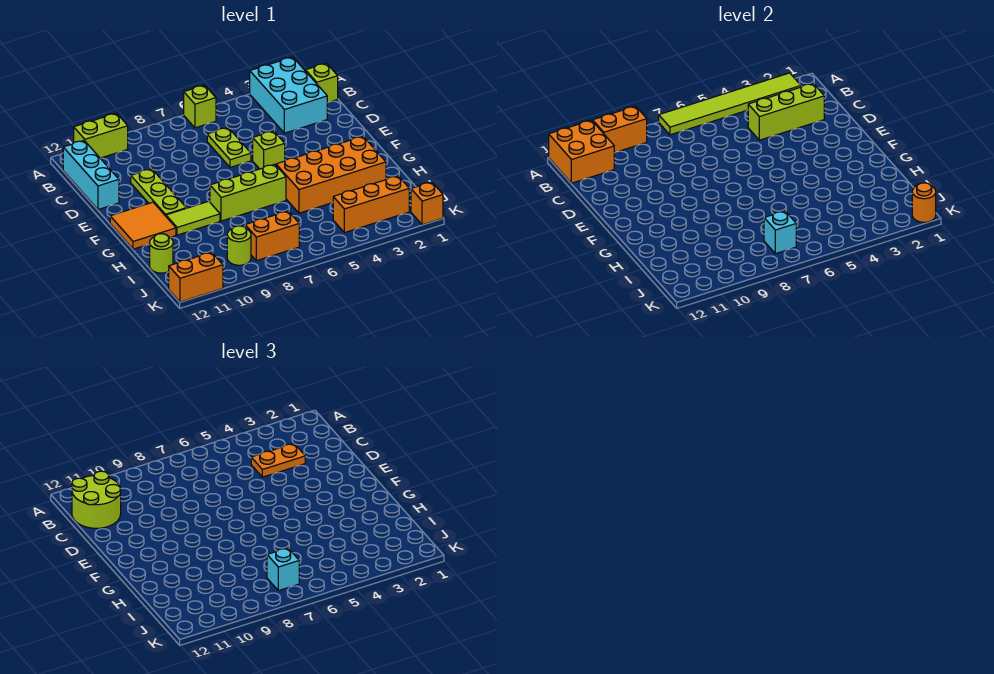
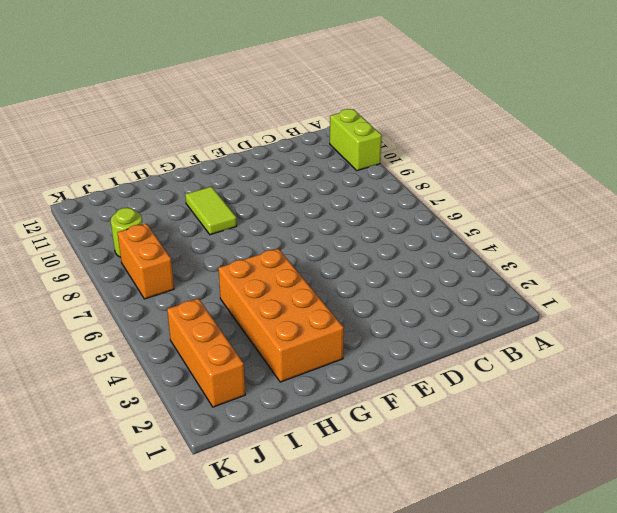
none -> cyan brick A2:C3 level 1
none -> lime brick A6 level 1
none -> lime brick B1 level 1

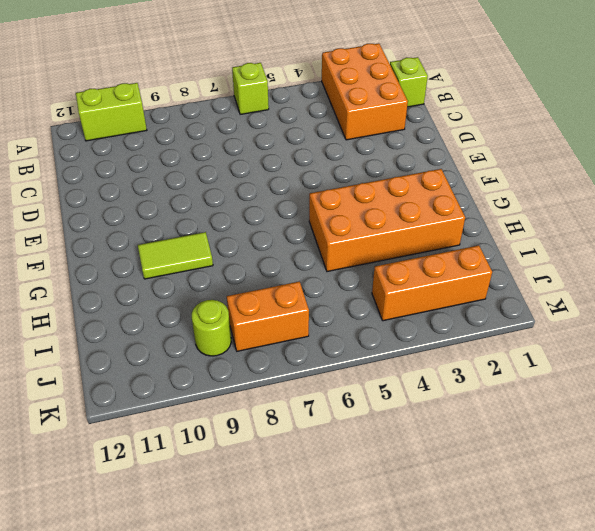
orange brick A2:C3 level 1 -> cyan brick A2:C3 level 1
none -> cyan brick B12:D12 level 1
none -> lime plate C6:D6 level 1
none -> lime plate D10:F10 level 1

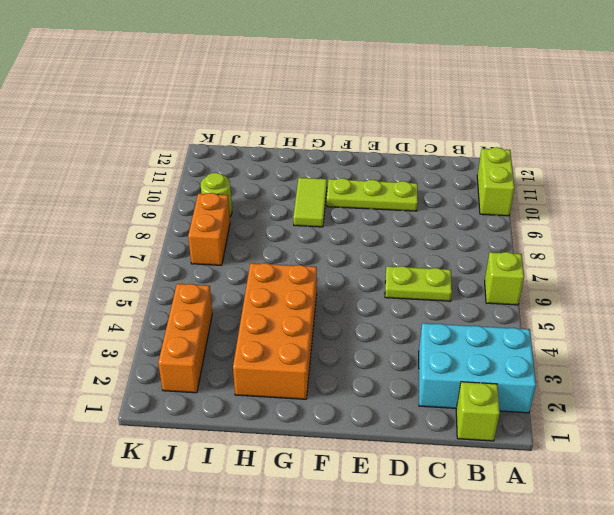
none -> cyan brick B12:D12 level 1
none -> lime brick E5 level 1
none -> orange tile F11:G12 level 1

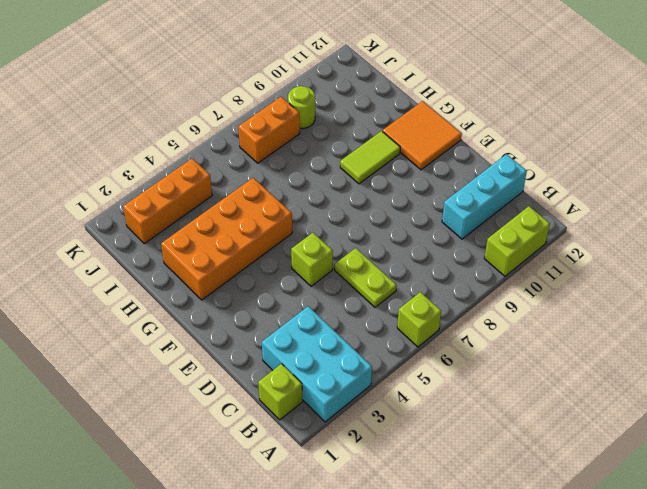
cyan brick C10:C12 level 1 -> cyan brick B12:D12 level 1
none -> lime plate D10:F10 level 1
none -> lime brick G6:G8 level 1
none -> lime round brick I12 level 1

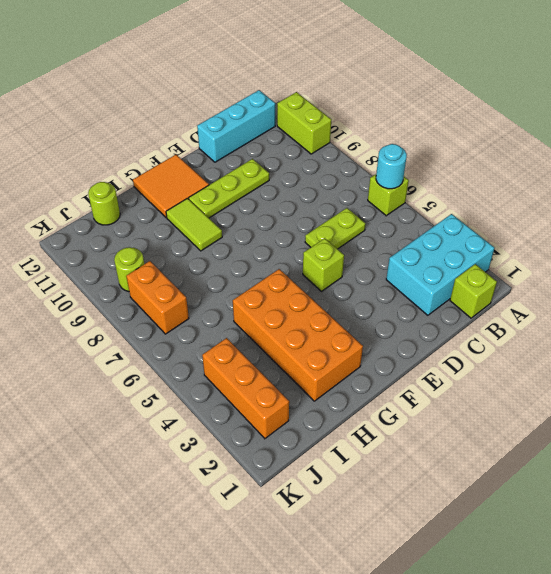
cyan round brick A6 level 2 -> lime tile A2:A7 level 2
none -> lime brick G6:G8 level 1
none -> orange brick K1 level 1
none -> orange brick K11:K12 level 1

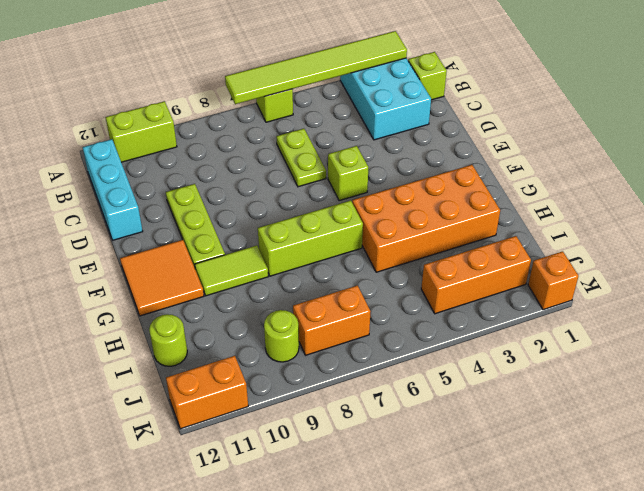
none -> orange brick A9:A10 level 2
none -> orange brick A11:B12 level 2
none -> lime brick C2:C4 level 2

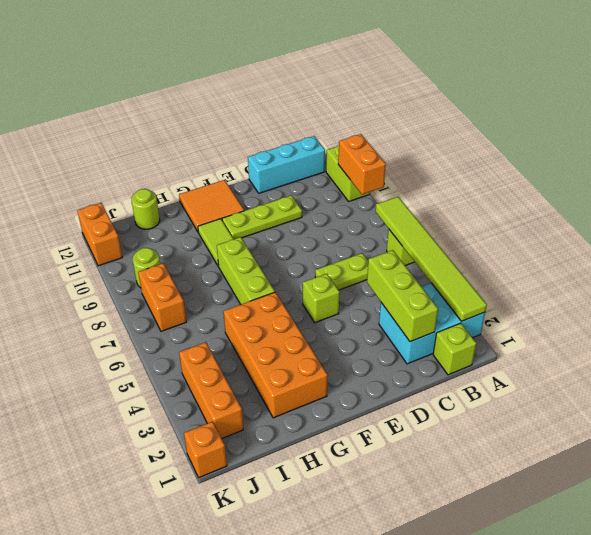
none -> orange brick A11:B12 level 2
none -> cyan brick J7 level 2
none -> orange round brick K1 level 2

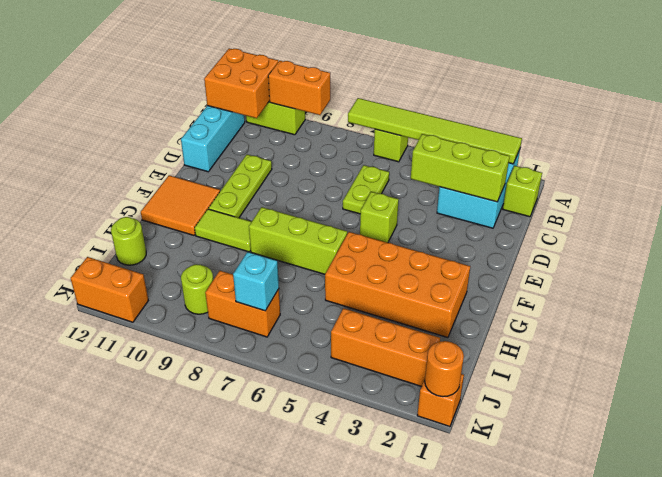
none -> lime round brick B11:C12 level 3
none -> orange plate C3:C4 level 3
none -> cyan brick J7 level 3

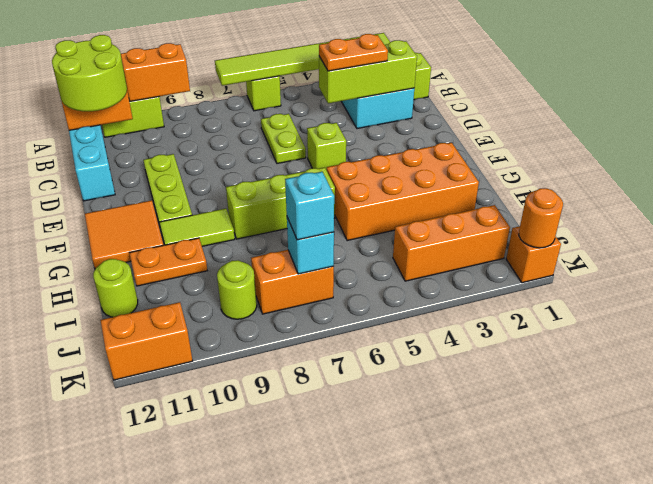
orange plate H10:H11 level 1 -> none

